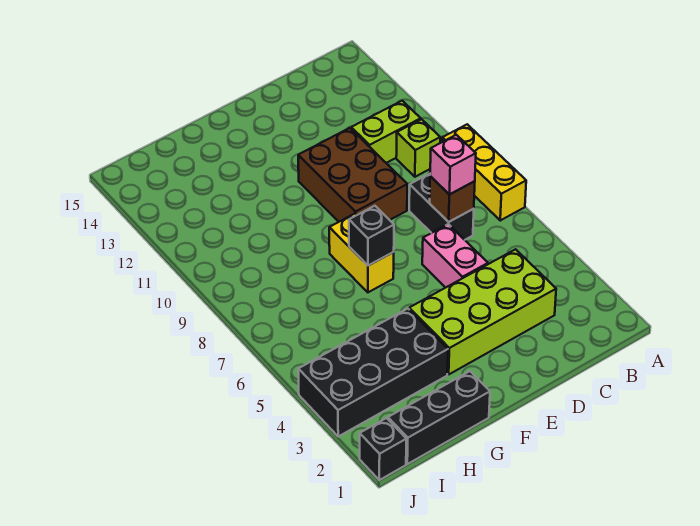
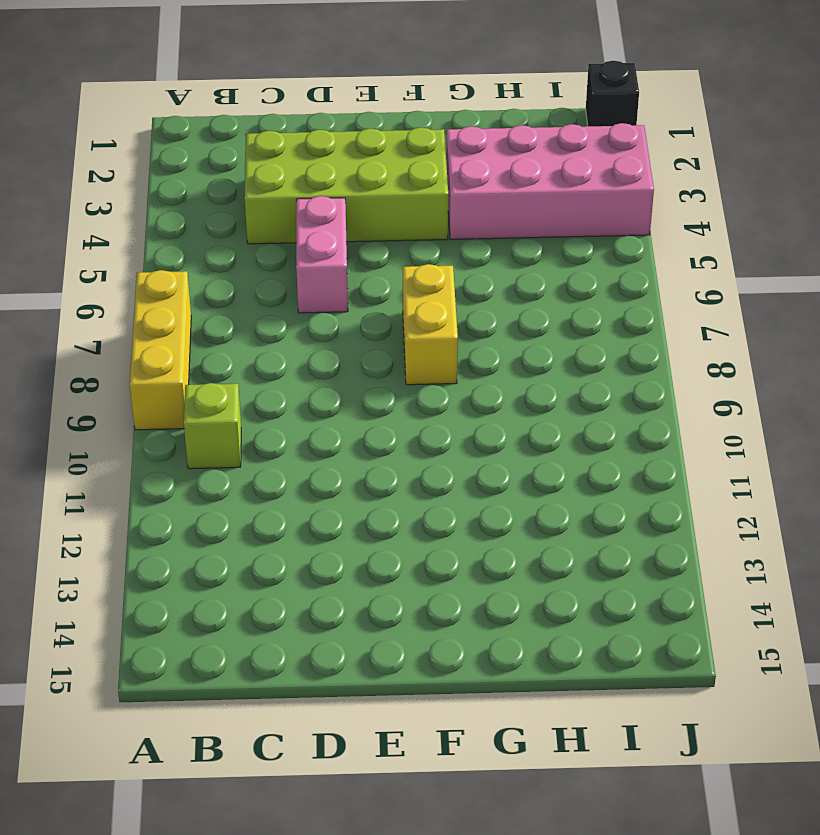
pink brick G3:J4 level 1 -> black brick G3:J4 level 1
none -> lime brick B11:C11 level 1
none -> black brick C7:C8 level 1
none -> brown brick D9:E11 level 1

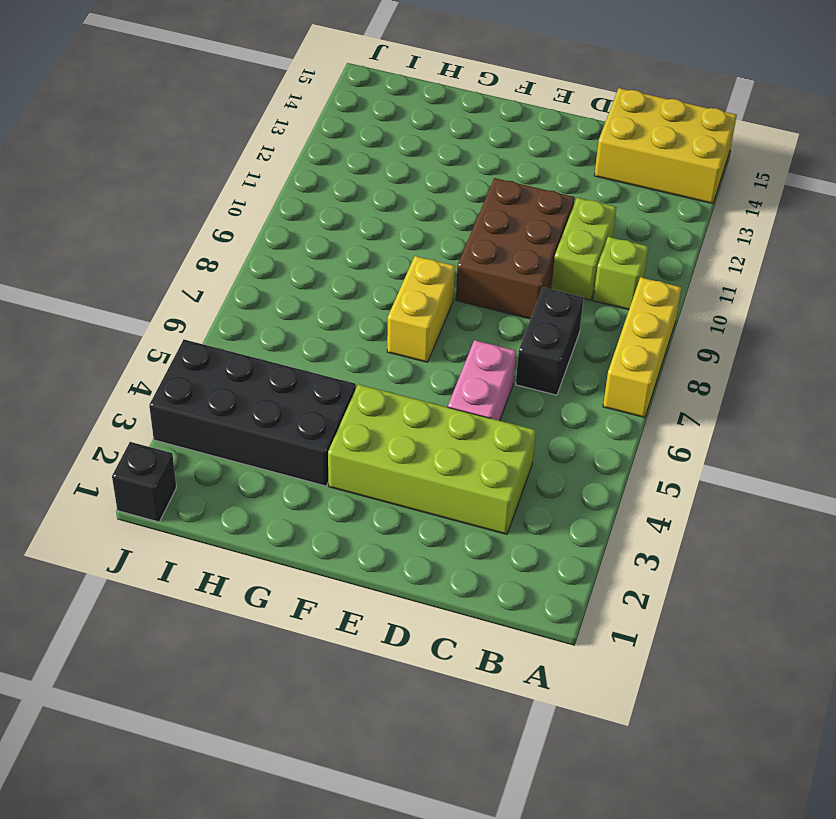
yellow brick A14:C15 level 1 -> none
lime brick C10:C11 level 1 -> lime brick B11:C11 level 1
none -> black brick G1:I1 level 1
none -> brown brick C7 level 2
none -> black brick F7 level 2

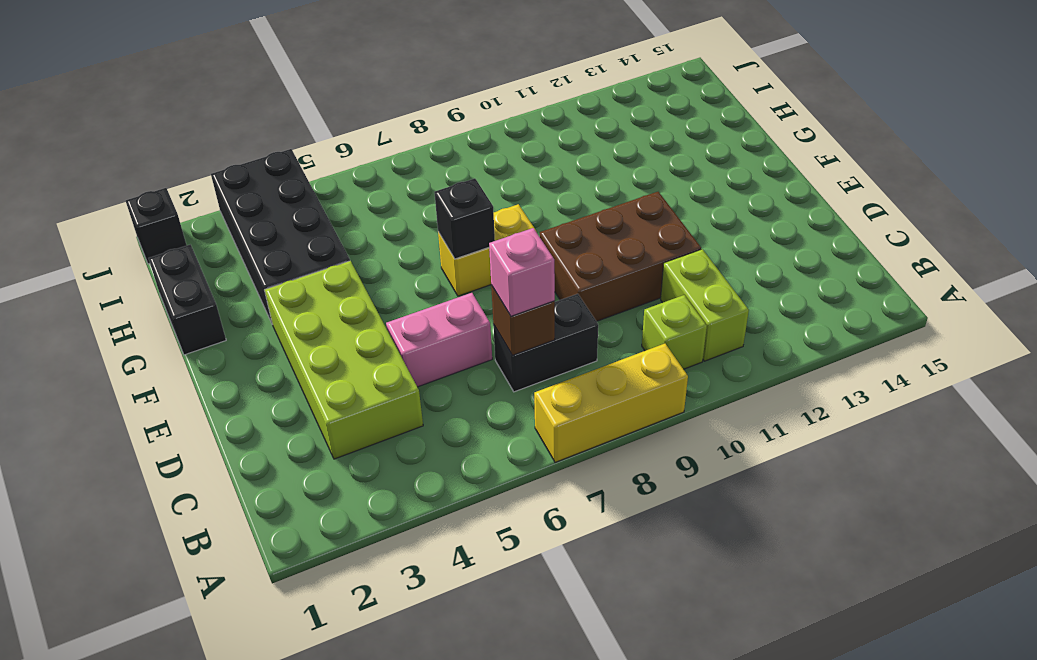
black brick G1:H1 level 1 -> black brick G1:I1 level 1

